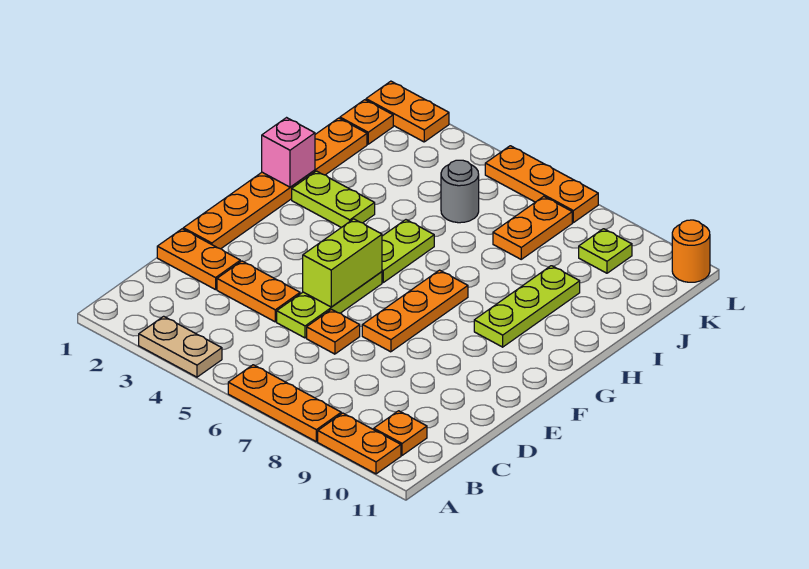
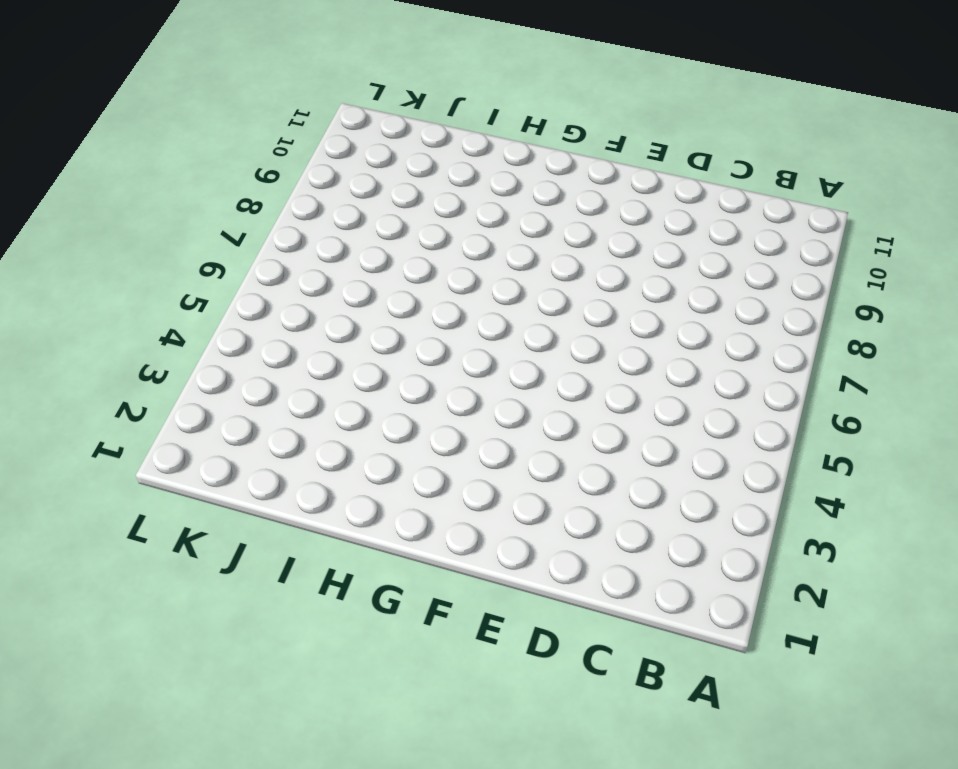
none -> tan plate A3:A4 level 1
none -> orange plate A6:A8 level 1
none -> orange plate A9:A10 level 1

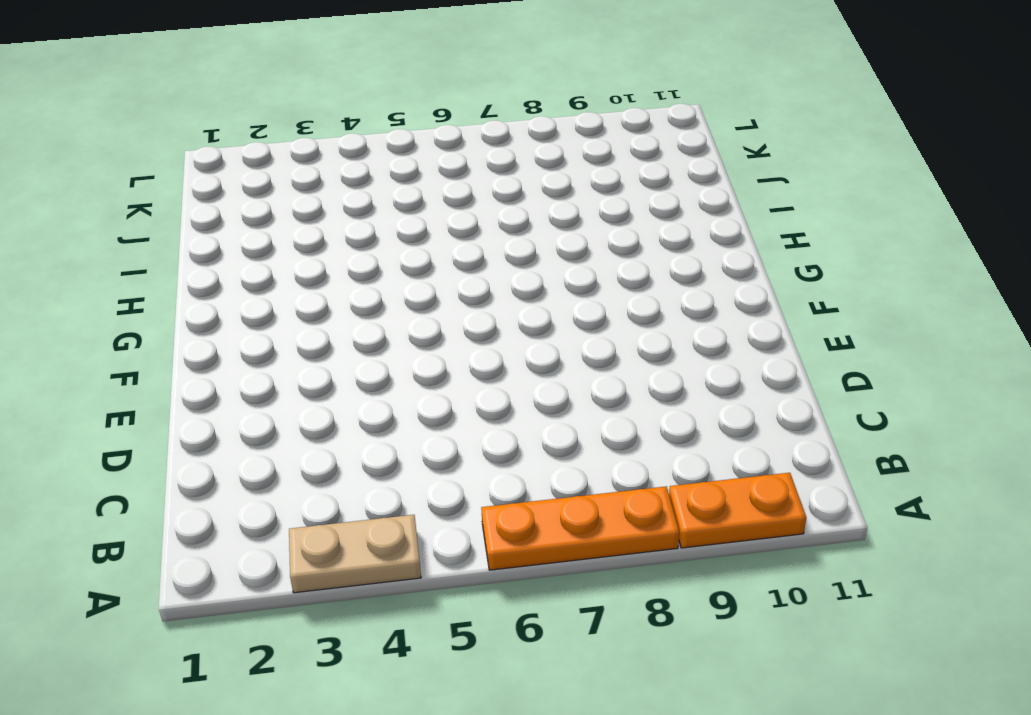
none -> orange plate B10 level 1
none -> orange plate D1:D2 level 1
none -> orange plate D3:D4 level 1

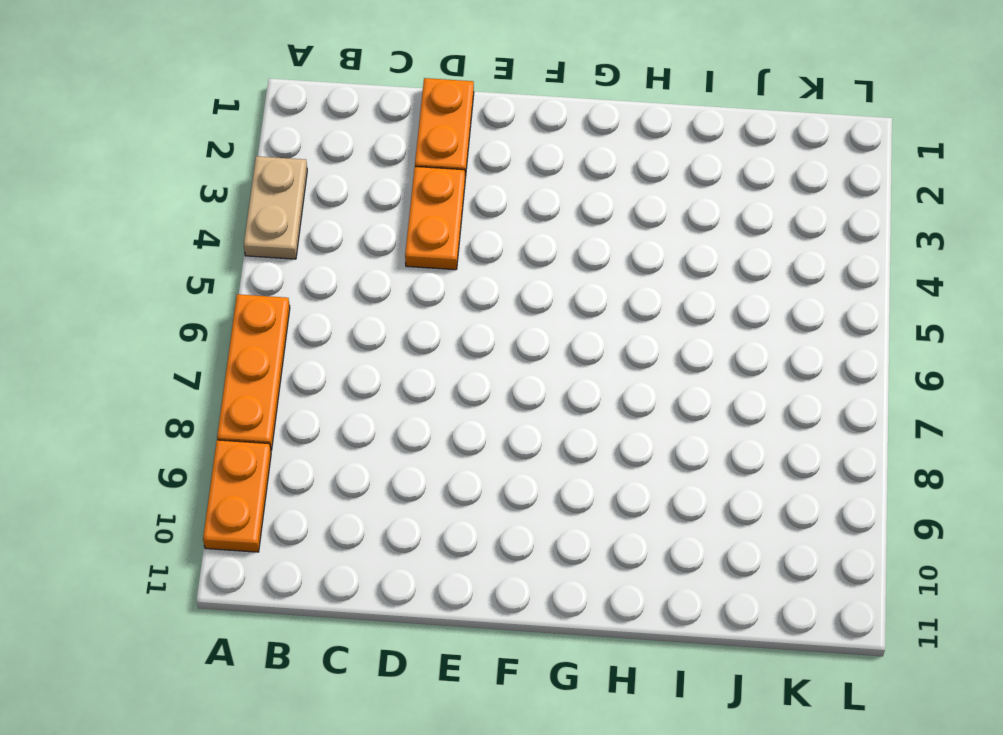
none -> orange plate B10 level 1
none -> lime plate D5:F5 level 1
none -> orange plate D6 level 1

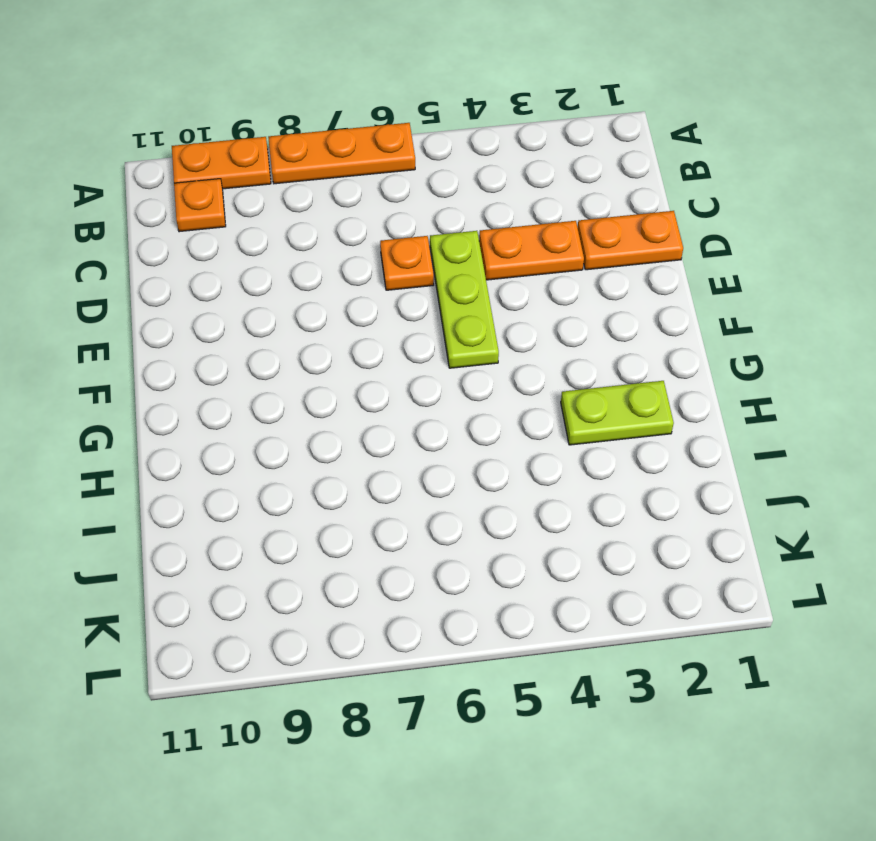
none -> tan plate A3:A4 level 1
none -> orange plate E1:J1 level 1
none -> orange plate E7:G7 level 1

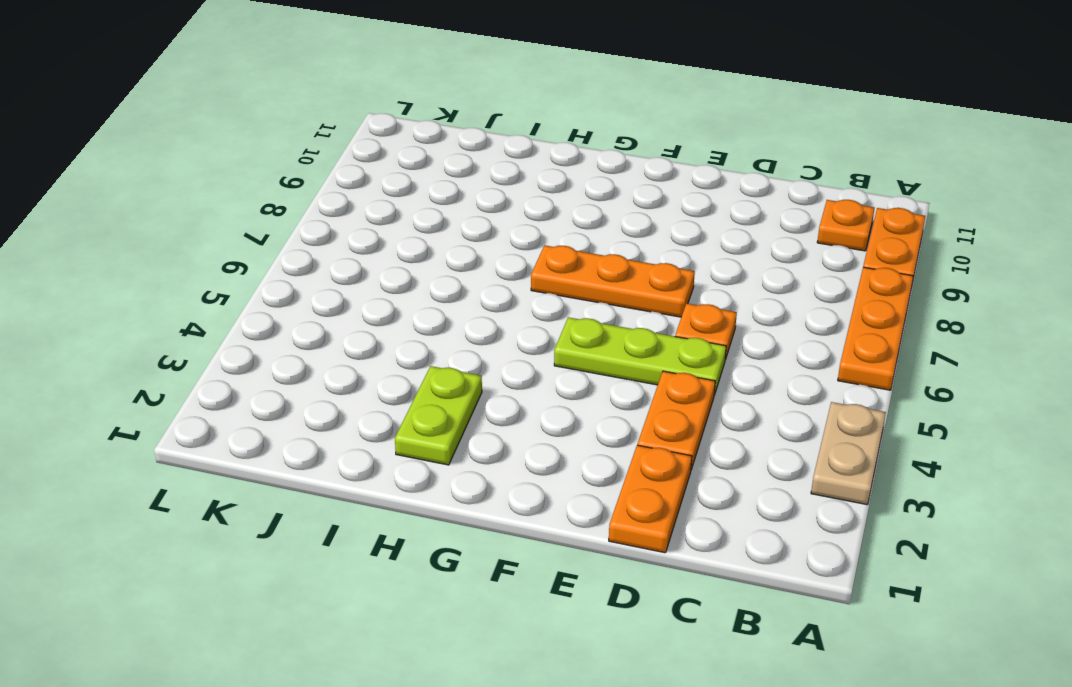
none -> orange plate E1:J1 level 1
none -> lime plate G5:H5 level 1
none -> lime plate G9:I9 level 1

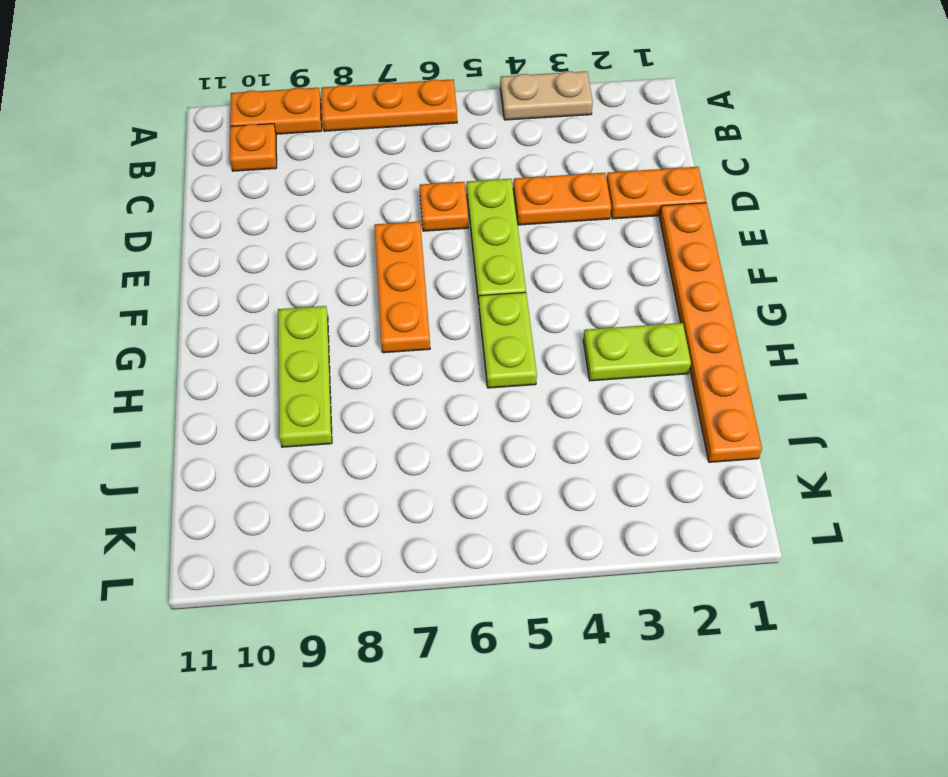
none -> grey round brick J5 level 1
none -> orange plate J7:K7 level 1
none -> orange plate K1 level 1

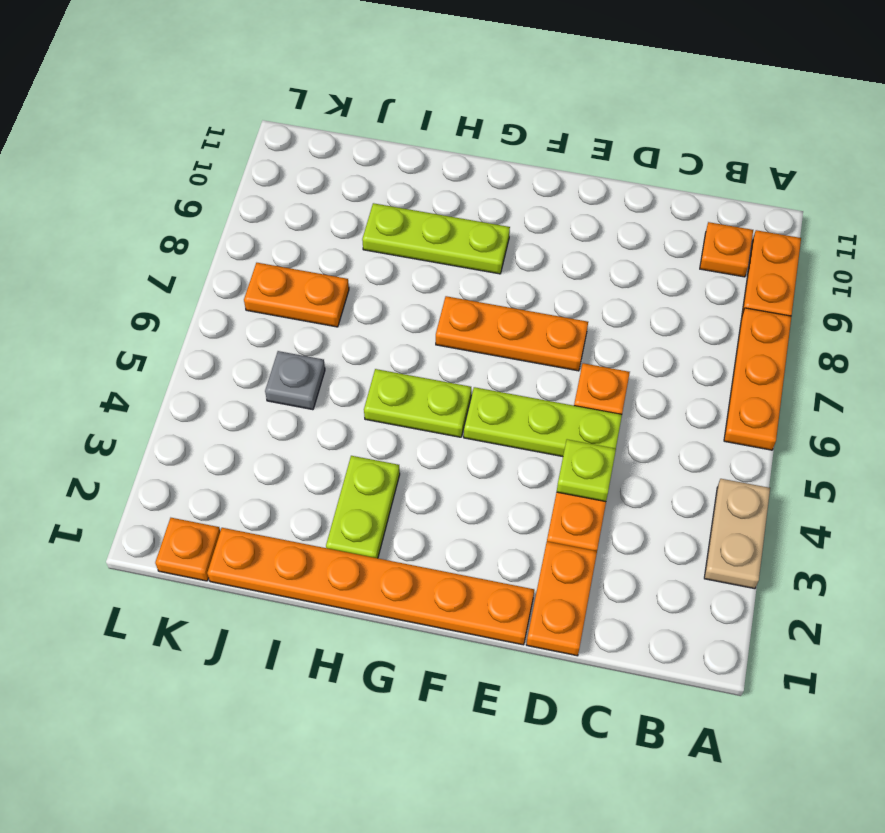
lime plate D4 level 2 -> lime plate K9 level 1
grey plate J5 level 1 -> grey round brick J5 level 1
none -> orange plate L1:L2 level 1
none -> orange plate L5:L7 level 1
none -> orange round brick L11 level 1

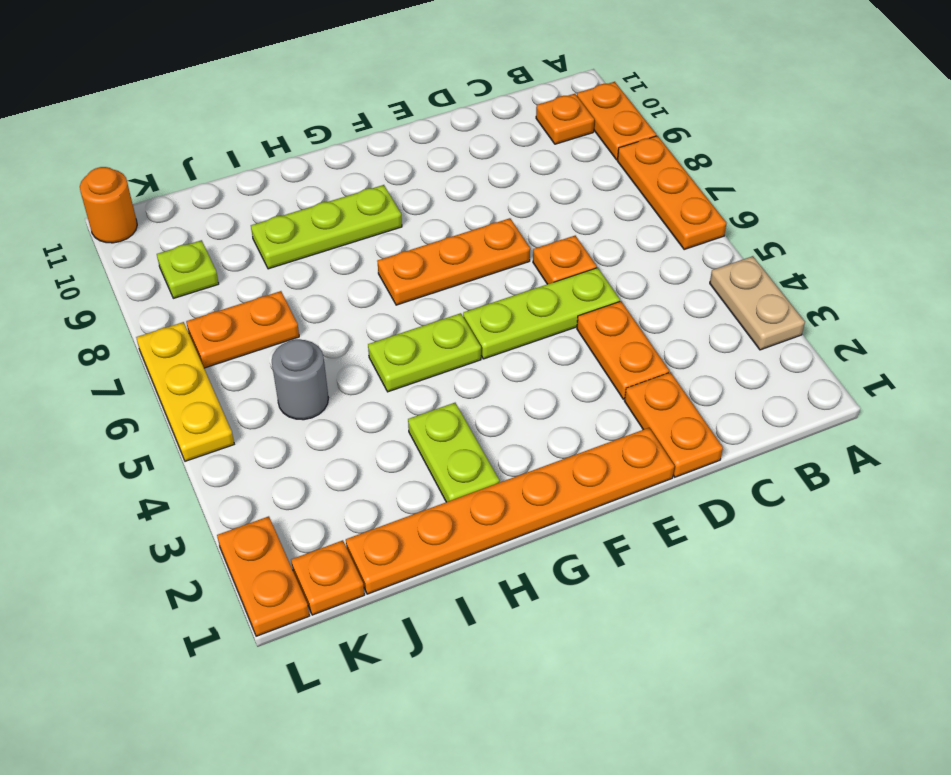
yellow plate L5:L7 level 1 -> orange plate L5:L7 level 1
none -> lime brick E5:F5 level 2
none -> pink brick H1 level 2

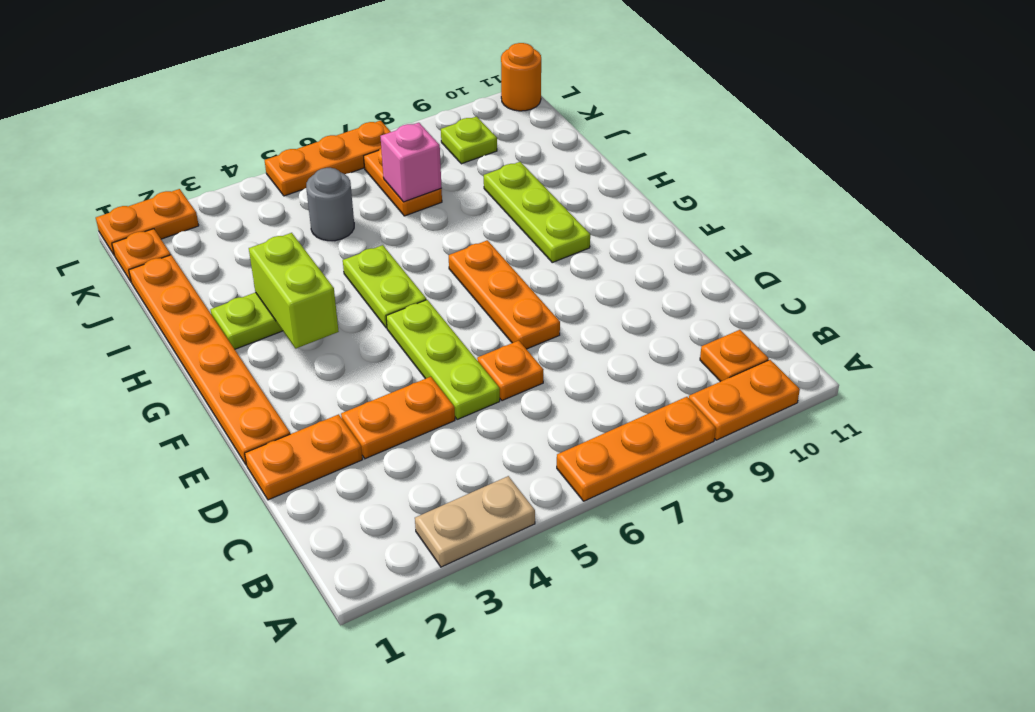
lime brick G3:H3 level 2 -> lime brick E5:F5 level 2
pink brick J7 level 2 -> pink brick H1 level 2

